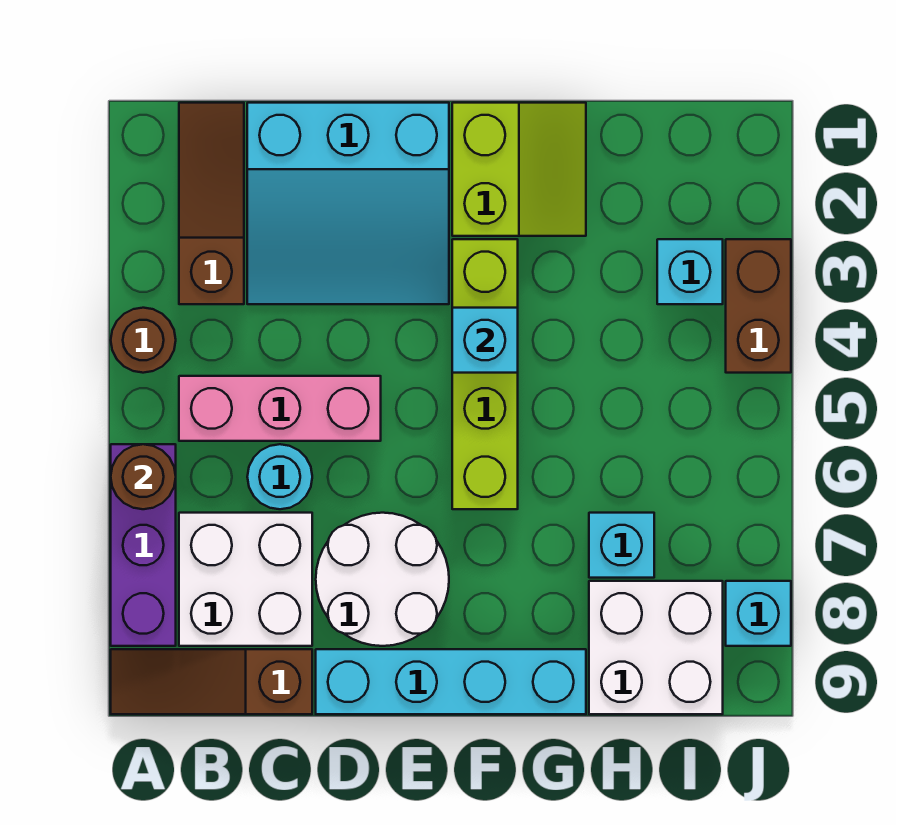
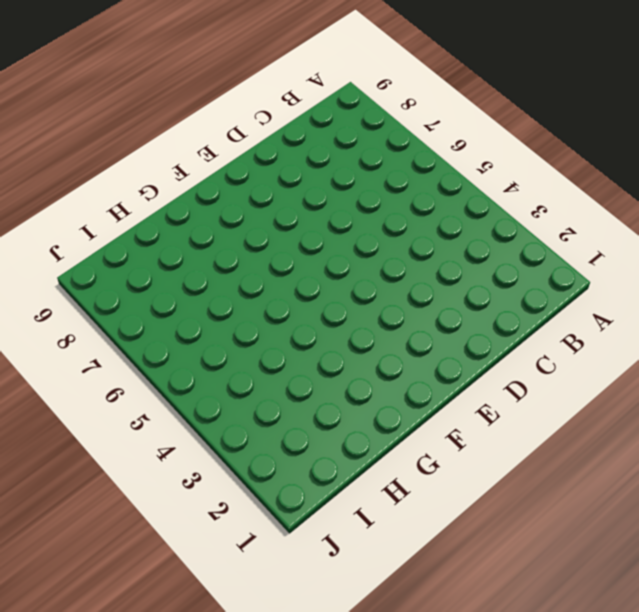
none -> brown round brick A4 level 1
none -> purple brick A6:A8 level 1
none -> brown slope A9:C9 level 1 top C

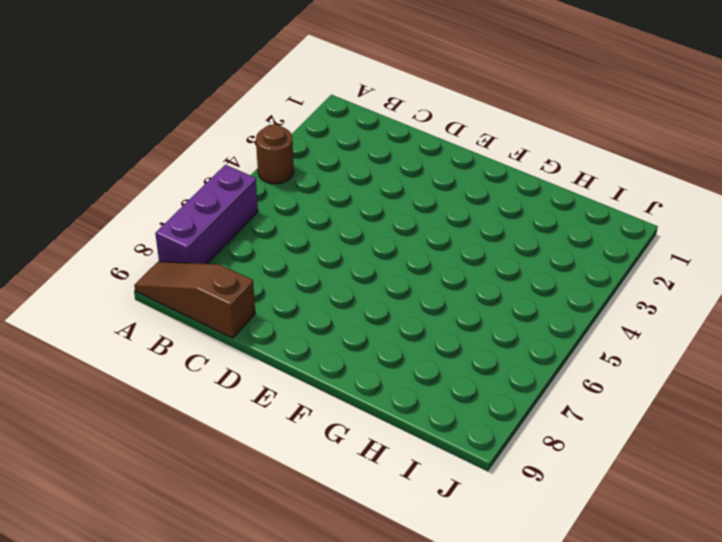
none -> brown slope B1:B3 level 1 top 3
none -> pink brick B5:D5 level 1
none -> white brick B7:C8 level 1

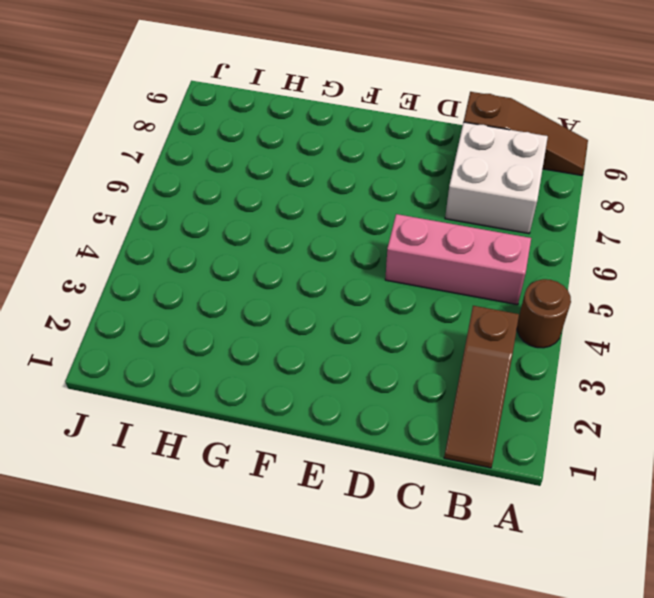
none -> purple brick A6:A8 level 1
none -> cyan slope C1:E3 level 1 top 1
none -> cyan round brick C6 level 1

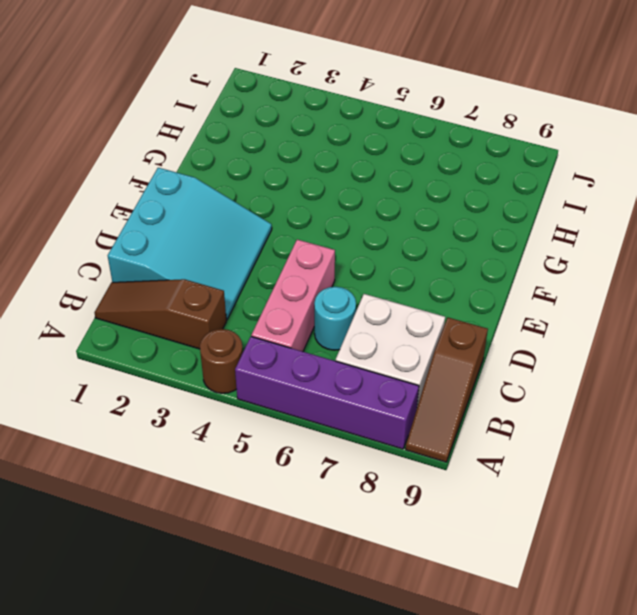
purple brick A5:A8 level 1 -> purple brick A6:A8 level 1
none -> white round brick D7:E8 level 1
none -> cyan brick D9:G9 level 1
none -> lime slope F1:G2 level 1 top F

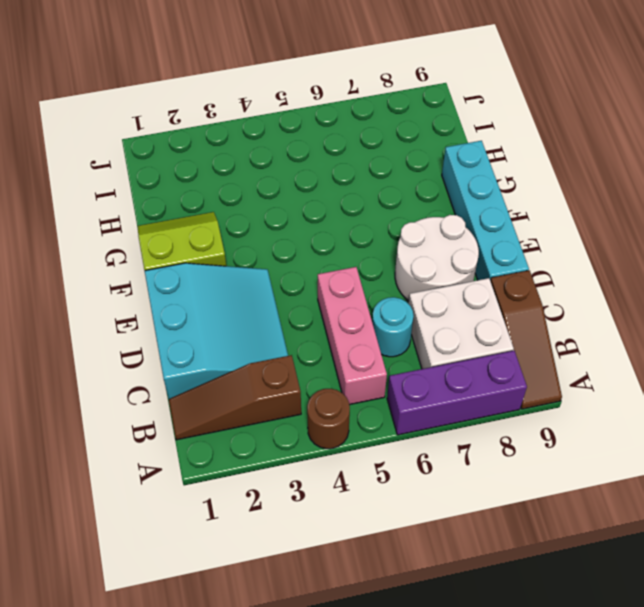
none -> lime brick F3:F6 level 1
none -> cyan brick H7 level 1
none -> white brick H8:I9 level 1

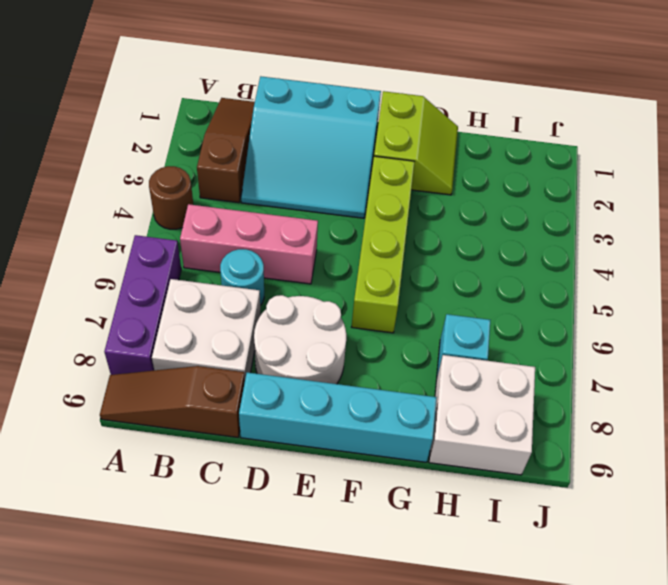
none -> cyan brick I3 level 1
none -> brown brick J3:J4 level 1
none -> cyan brick J8 level 1

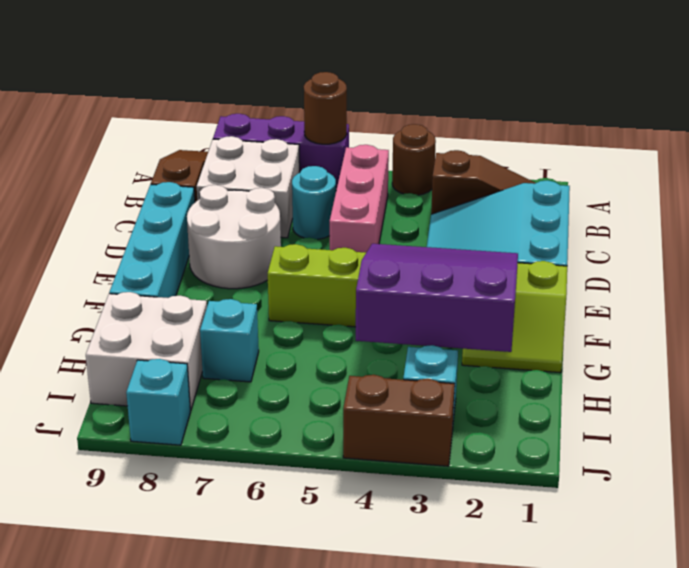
purple slope F2:H4 level 2 top H -> cyan brick F4 level 2

